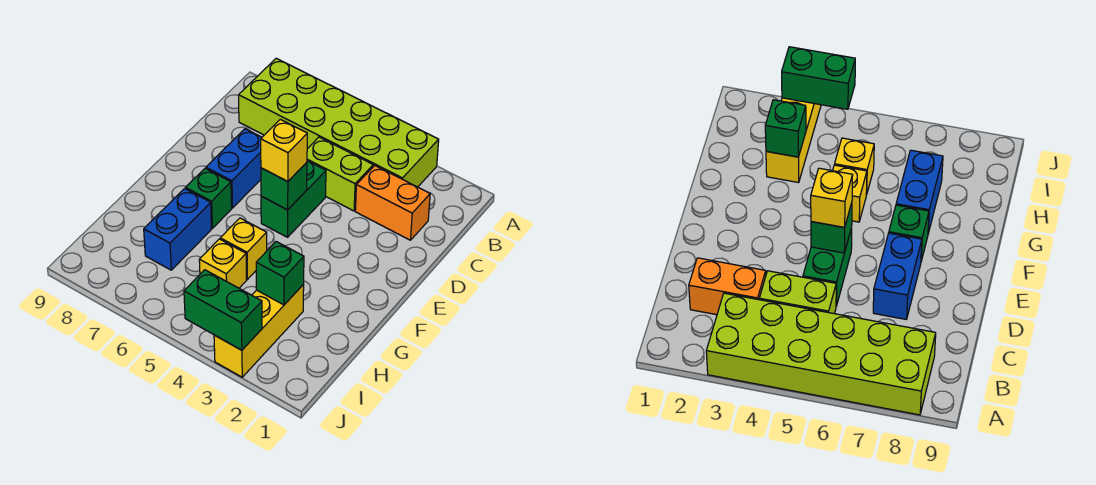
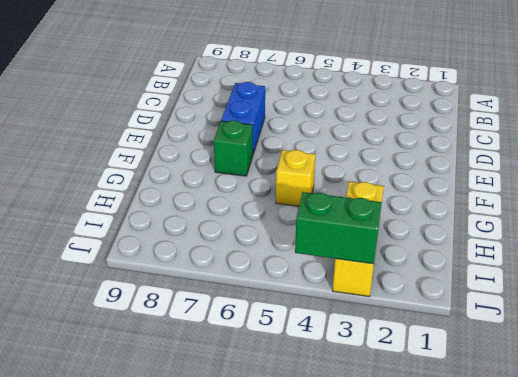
none -> lime brick A3:B8 level 1
none -> orange brick C2:C3 level 1
none -> lime brick C4:C5 level 1

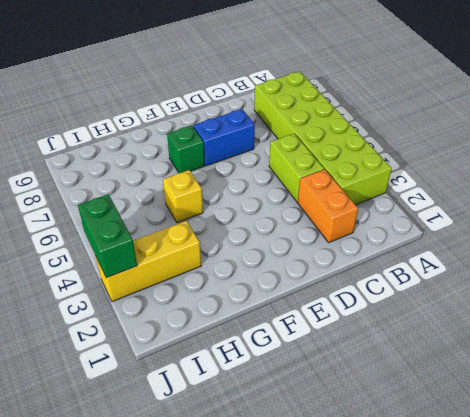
none -> green brick D5:E5 level 1
none -> blue brick G7:H7 level 1
none -> yellow brick H5 level 1

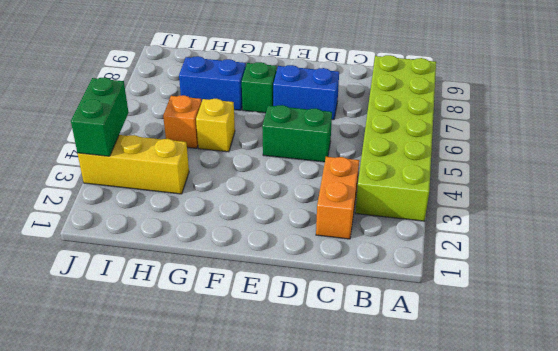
orange brick H5 level 1 -> yellow brick H5 level 1
none -> lime brick C4:C5 level 1
none -> green brick E5 level 2
none -> green brick H3 level 2

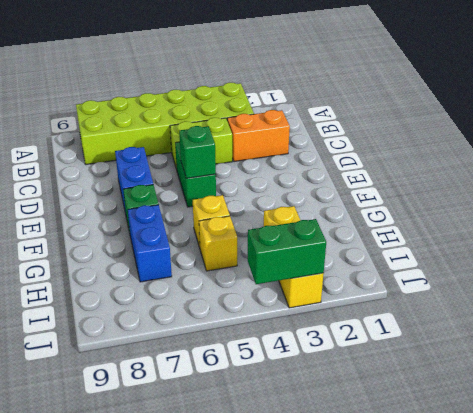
none -> green brick H3 level 2
none -> yellow brick E5 level 3

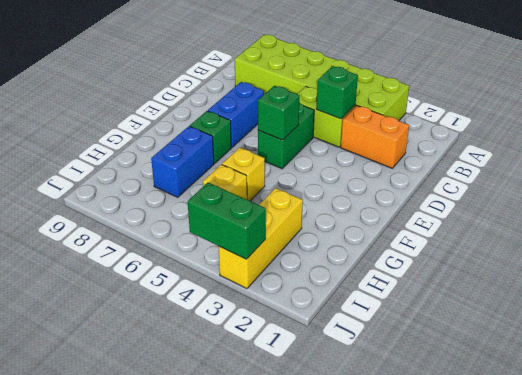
green brick C4 level 2 -> green brick H3 level 2
none -> yellow brick E5 level 3

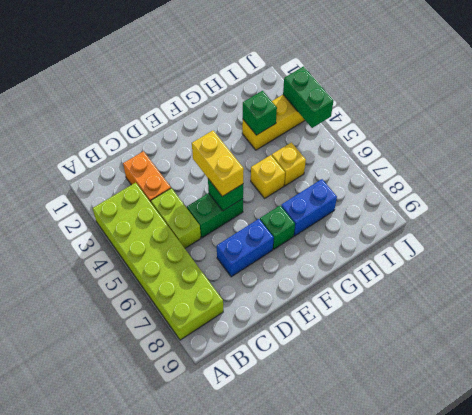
yellow brick E4:E5 level 3 -> yellow brick E5 level 3

